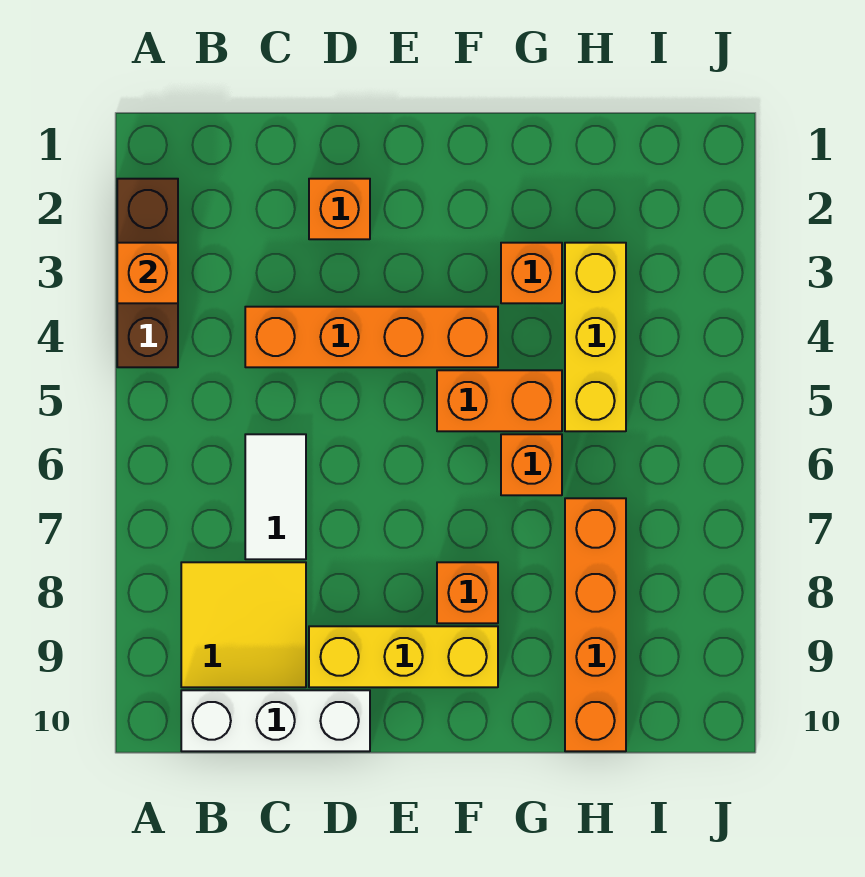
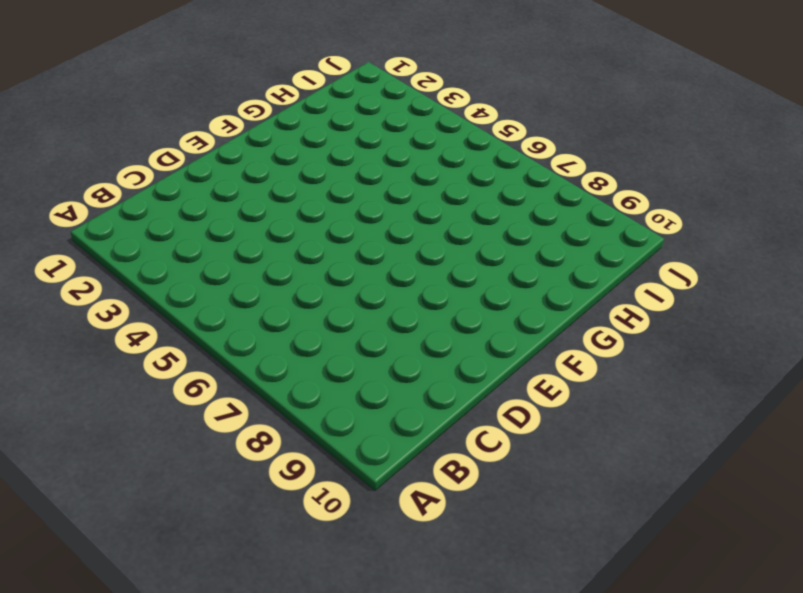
none -> brown brick A2:A4 level 1
none -> yellow tile B8:C9 level 1
none -> white brick B10:D10 level 1

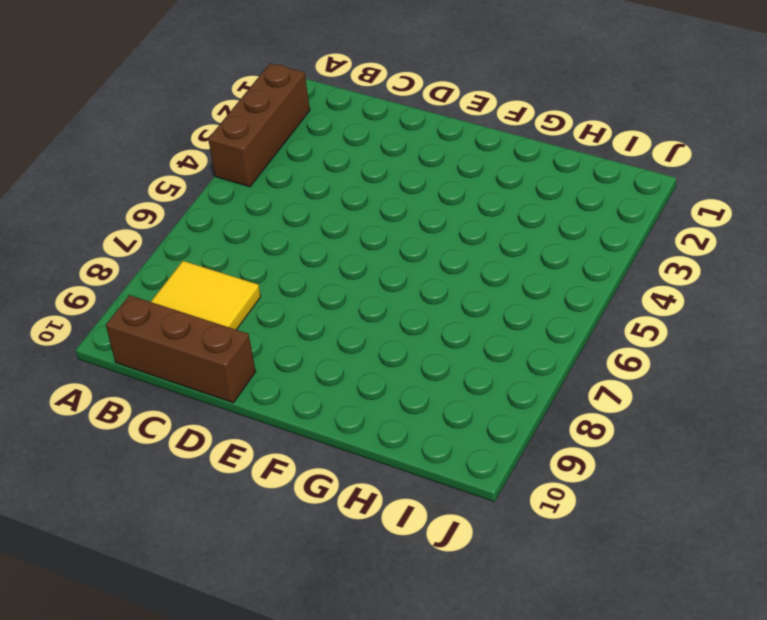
brown brick B10:D10 level 1 -> white brick B10:D10 level 1
none -> orange brick C4:F4 level 1
none -> white tile C6:C7 level 1
none -> orange brick D2 level 1

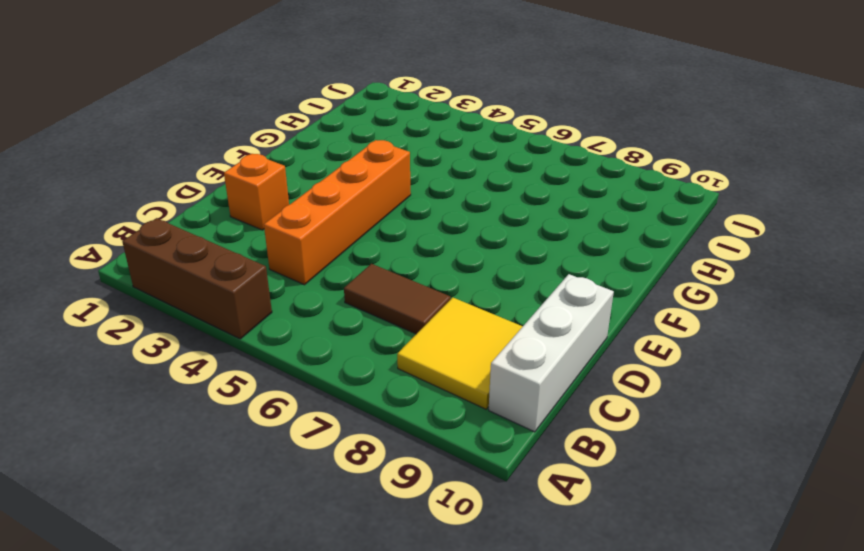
brown tile C6:C7 level 1 -> white tile C6:C7 level 1
none -> yellow brick D9:F9 level 1
none -> orange brick F5:G5 level 1
none -> orange brick F8 level 1

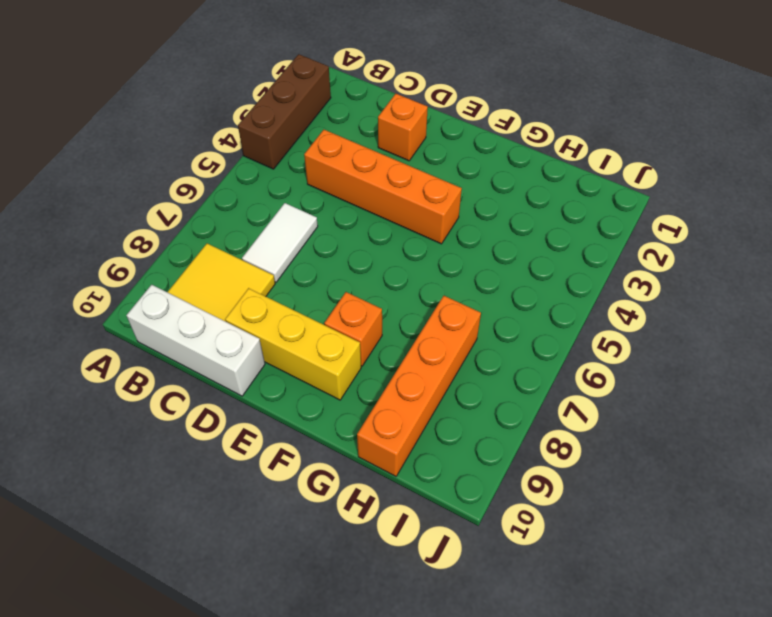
none -> orange brick F5:G5 level 1
none -> orange brick G3 level 1
none -> orange brick G6 level 1

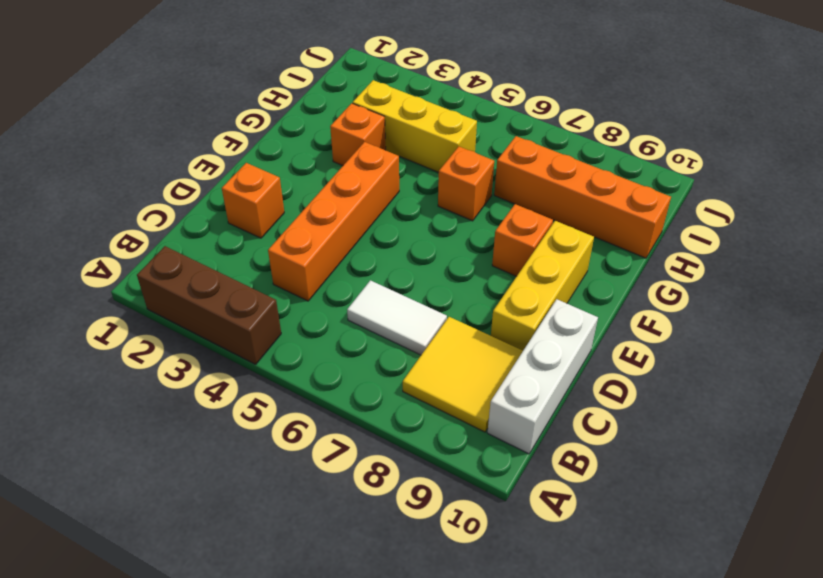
none -> orange brick F5:G5 level 1
none -> orange brick A3 level 2

